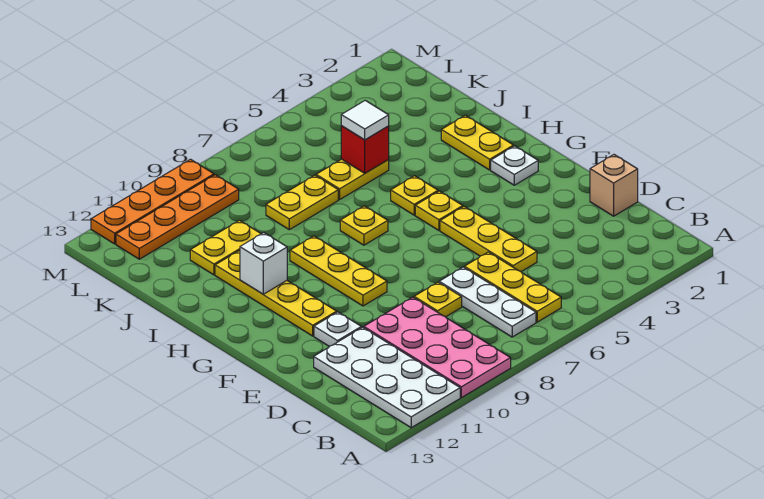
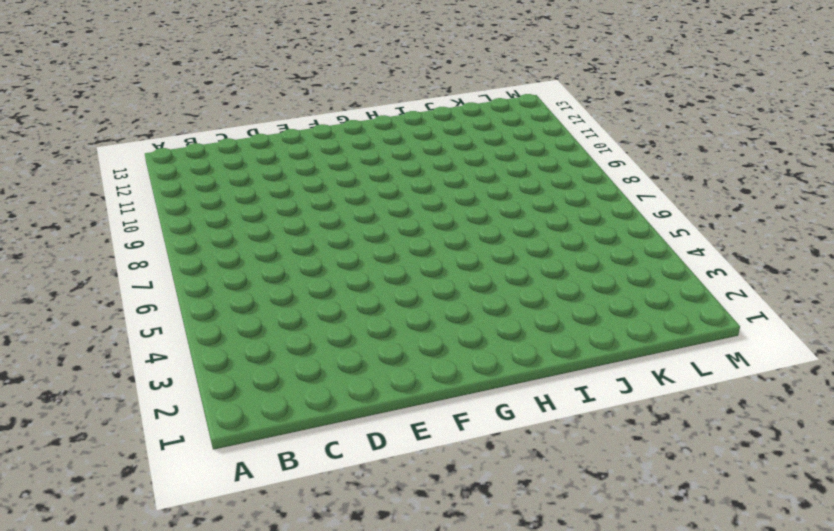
none -> pink plate A9:D10 level 1
none -> white plate A11:D12 level 1
none -> yellow plate B6:D6 level 1

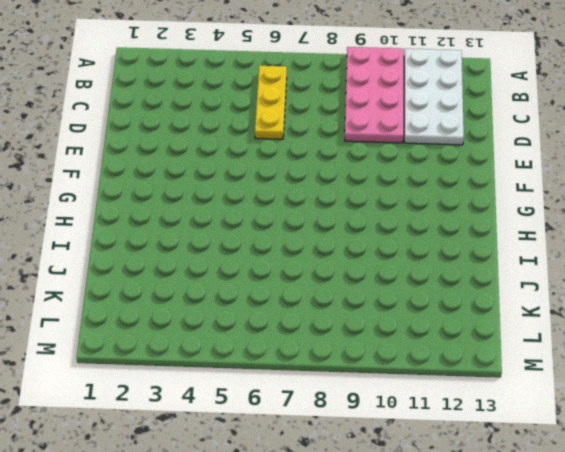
none -> white plate B7:D7 level 1
none -> tan brick D1 level 1
none -> yellow plate D5:F5 level 1

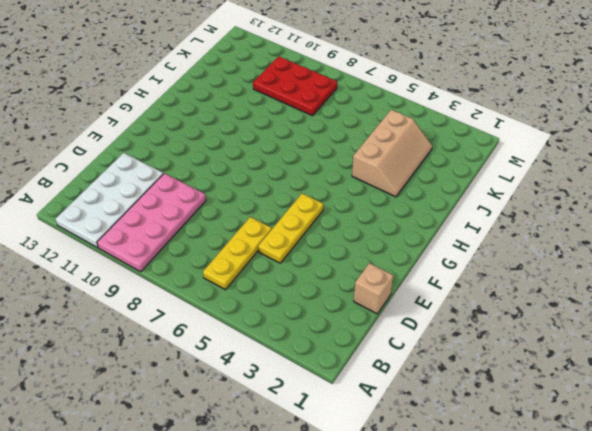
tan slope I3:K4 level 1 top 4 -> none
red plate K8:L10 level 1 -> orange plate L9:L12 level 1
none -> white plate B7:D7 level 1
none -> yellow plate D8 level 1
none -> white plate E11 level 1

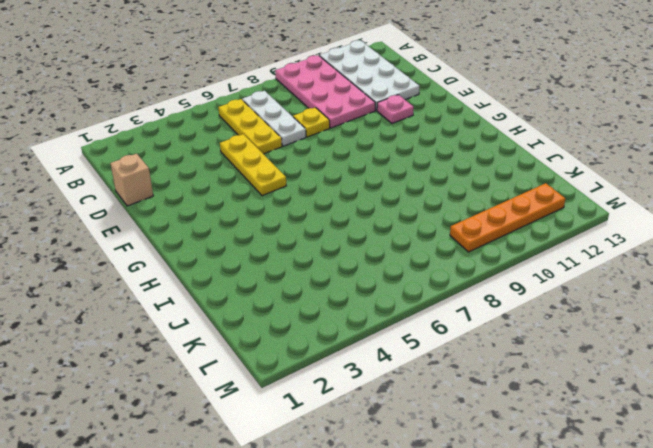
pink plate E11 level 1 -> white plate E11 level 1
none -> yellow plate F9:H9 level 1
none -> yellow plate F11:I11 level 1
none -> white plate G2 level 1

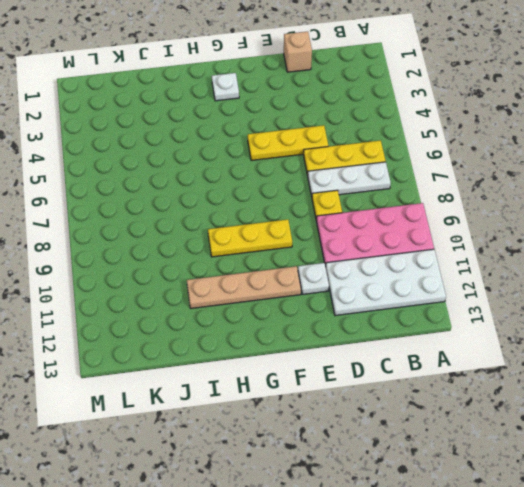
tan plate F11:I11 level 1 -> yellow plate F11:I11 level 1
none -> yellow plate G5 level 1
none -> yellow plate H2:I2 level 1
none -> yellow plate H5 level 1

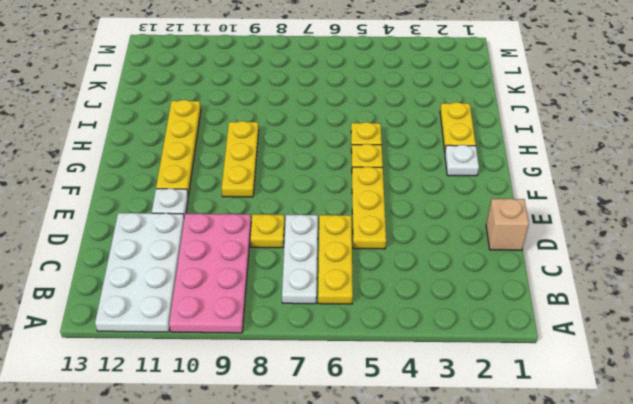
none -> yellow plate H7 level 1
none -> yellow plate J5:J6 level 1
none -> yellow plate J7:J8 level 1

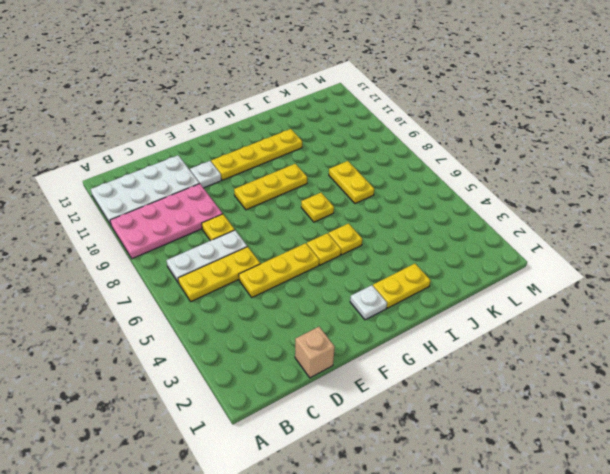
none -> yellow plate J5:J6 level 1
none -> yellow plate J10:J11 level 1
none -> orange plate L9:L12 level 1

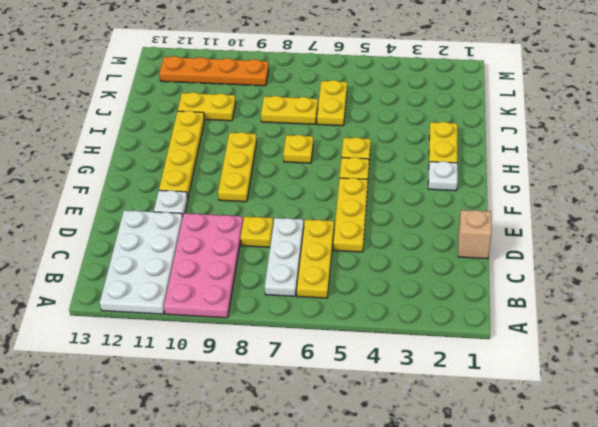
yellow plate J6:K6 level 1 -> yellow plate J5:J6 level 1
none -> orange plate M9:M12 level 1
none -> white brick H11 level 2
none -> red brick J5 level 2

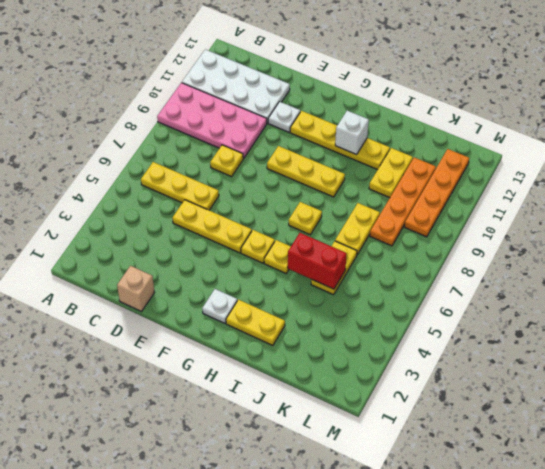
red brick I5:J5 level 2 -> red brick J5 level 2
orange plate K8:K11 level 1 -> orange plate M9:M12 level 1
none -> white plate B7:D7 level 1
none -> white tile J5 level 3

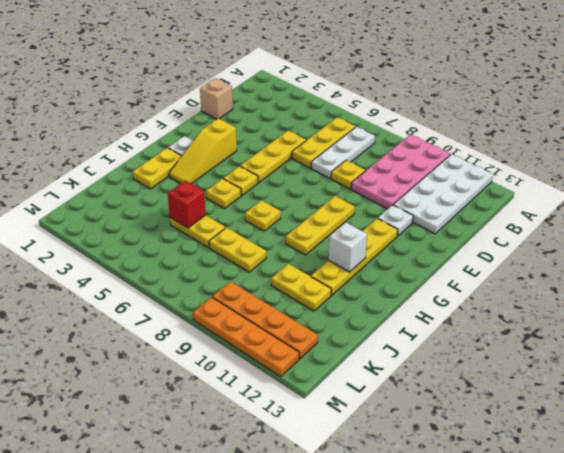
yellow slope F3:H3 level 1 top F -> none
none -> white tile J5 level 3

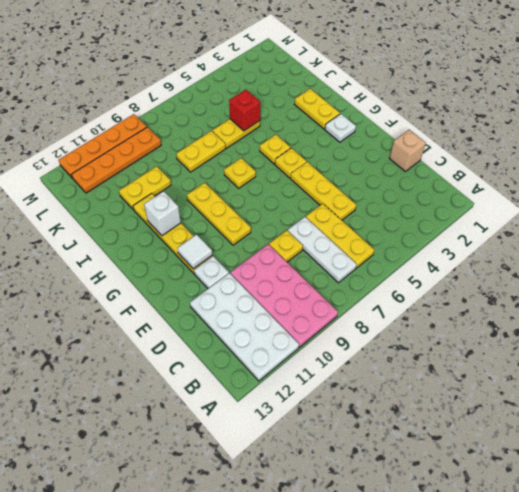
white tile F11 level 2 -> white tile J5 level 3

